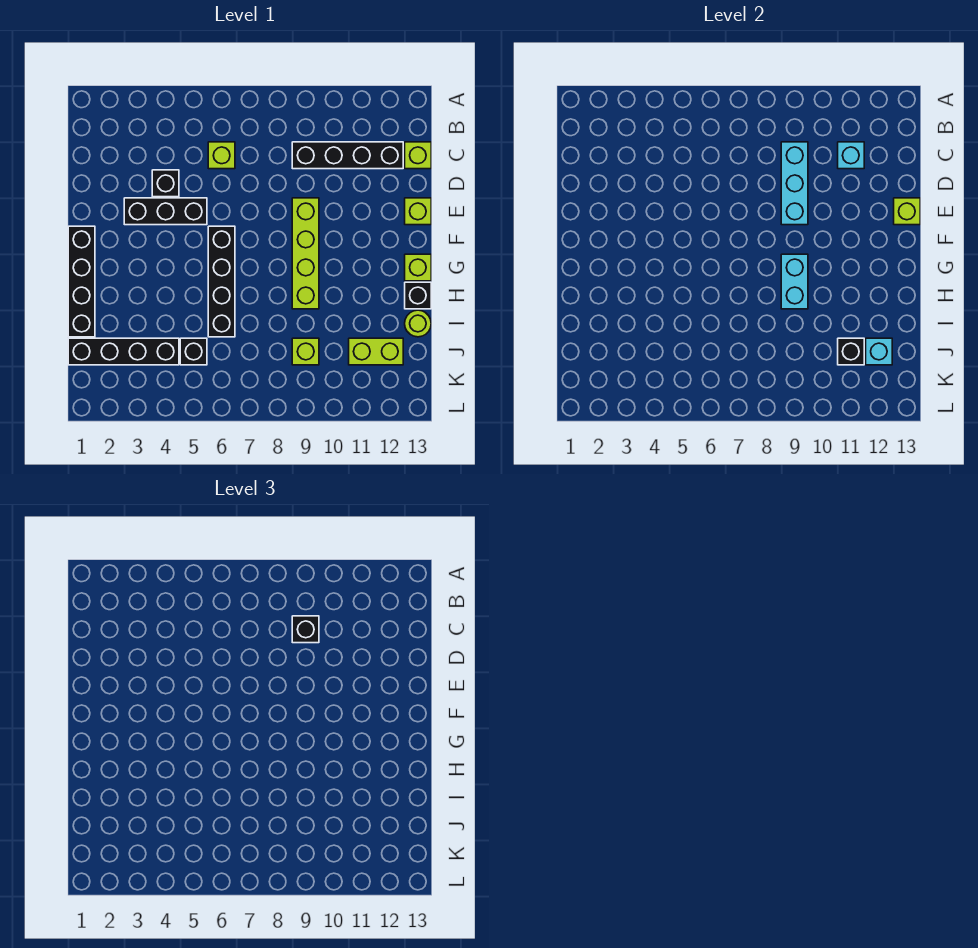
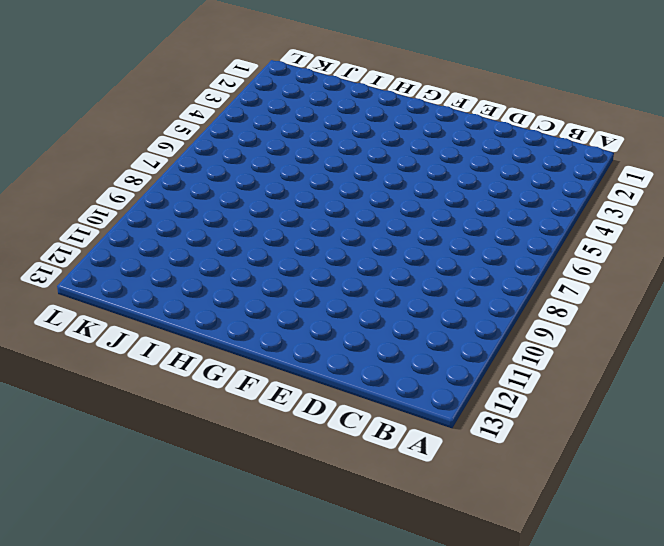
none -> lime brick C6 level 1
none -> black brick C9:C12 level 1
none -> lime brick C13 level 1

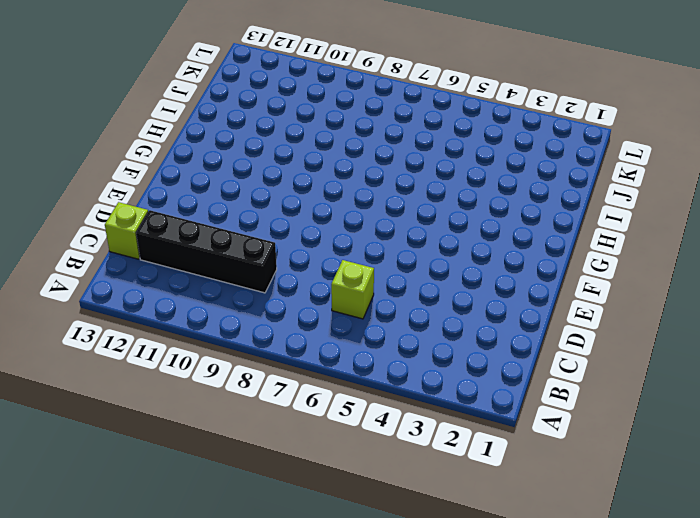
none -> black brick D4 level 1
none -> black brick E3:E5 level 1
none -> lime brick E9:H9 level 1

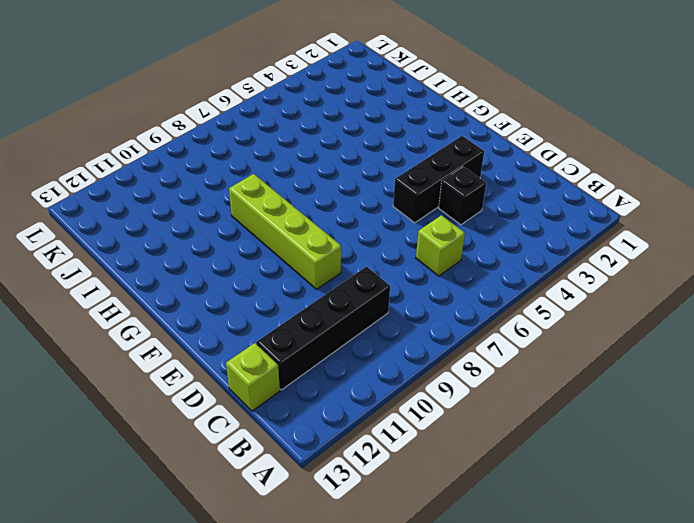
none -> lime brick E13 level 1
none -> black brick F1:I1 level 1
none -> black brick F6:I6 level 1

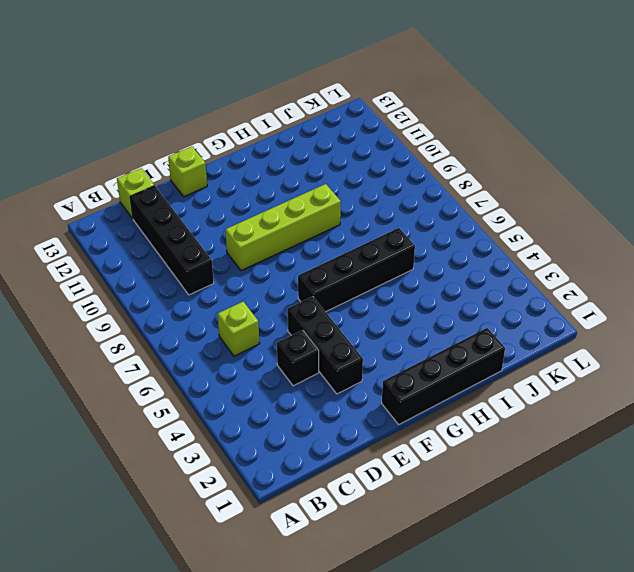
none -> lime brick G13 level 1
none -> black brick H13 level 1
none -> lime round brick I13 level 1

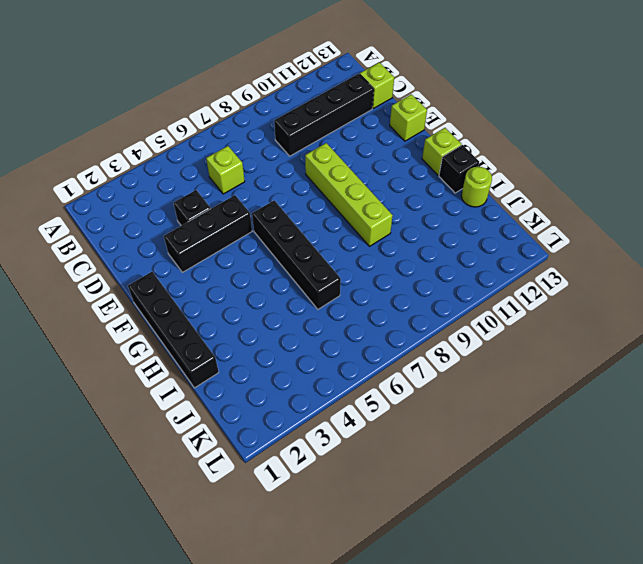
none -> black brick J1:J4 level 1
none -> black brick J5 level 1
none -> lime brick J9 level 1

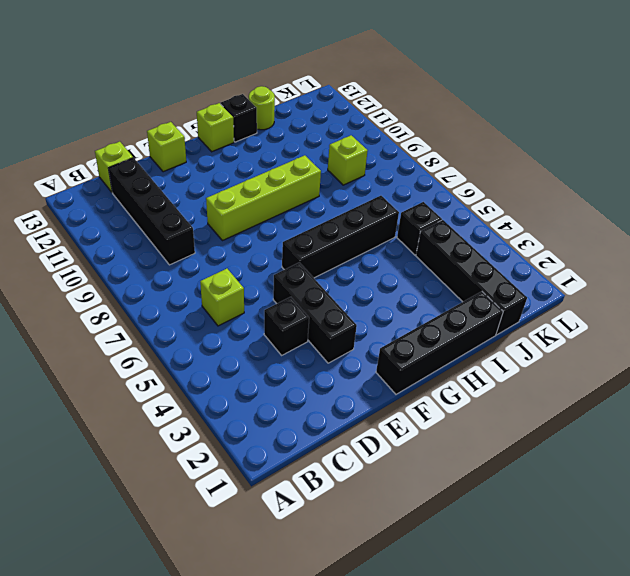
none -> lime brick J11:J12 level 1
none -> cyan brick C9:E9 level 2
none -> cyan brick C11 level 2

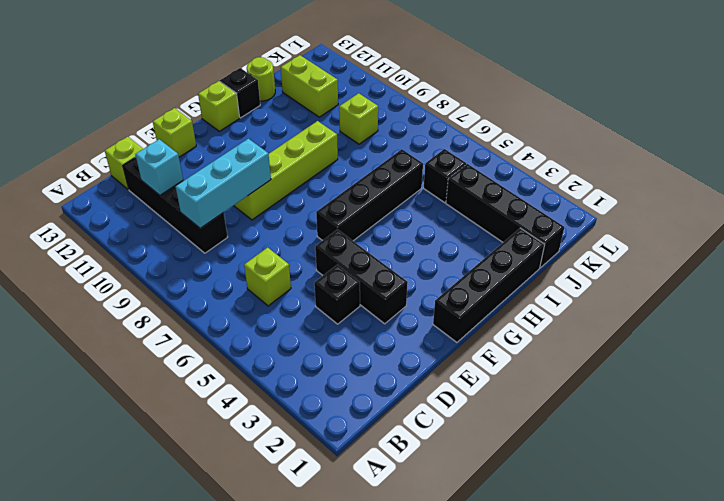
none -> lime brick E13 level 2
none -> cyan brick G9:H9 level 2
none -> black brick J11 level 2

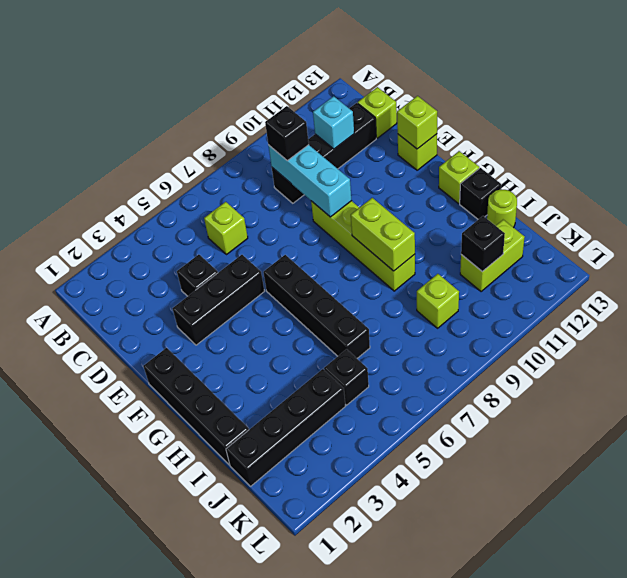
lime brick G9:H9 level 2 -> cyan brick G9:H9 level 2
none -> cyan brick J12 level 2

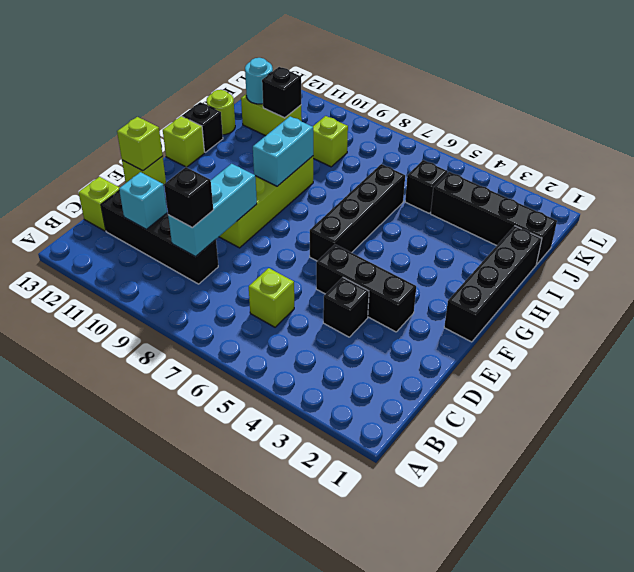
cyan round brick J12 level 2 -> cyan brick J12 level 2

